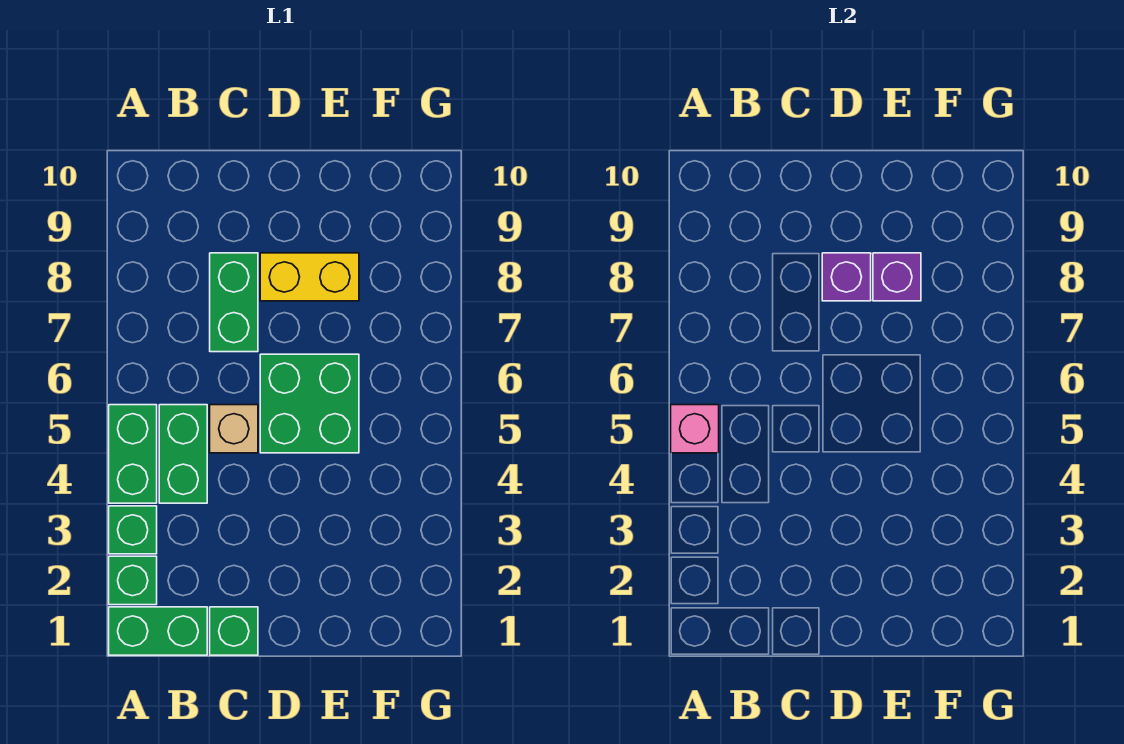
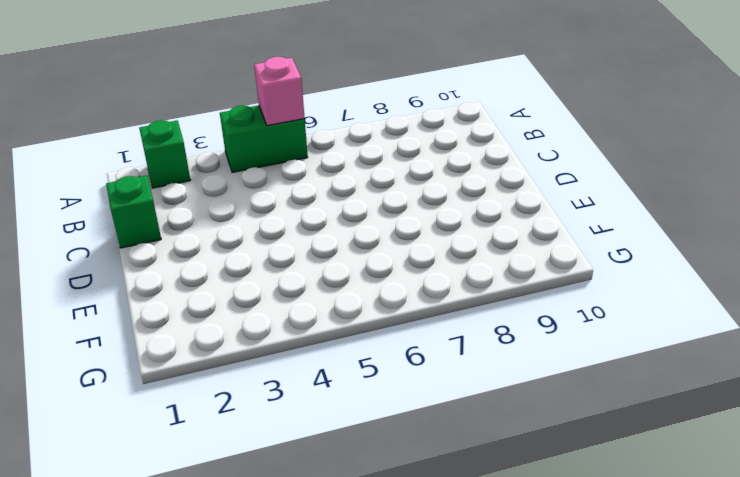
none -> green brick A1:B1 level 1
none -> green brick A3 level 1
none -> green brick B4:B5 level 1

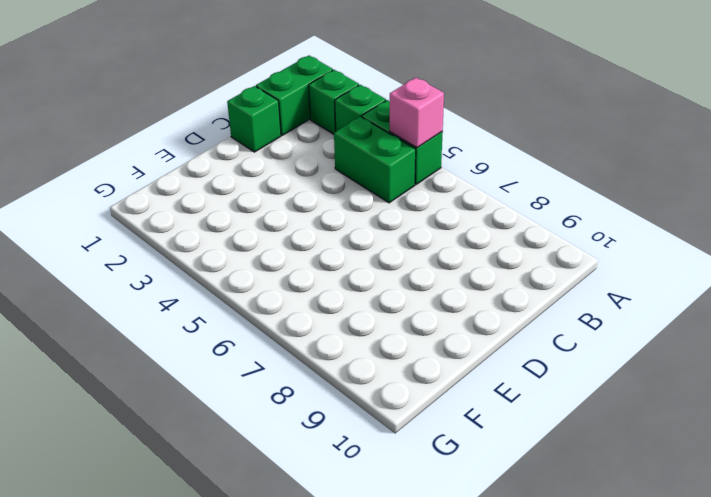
none -> tan brick C5 level 1
none -> green brick C7:C8 level 1
none -> green brick D5:E6 level 1

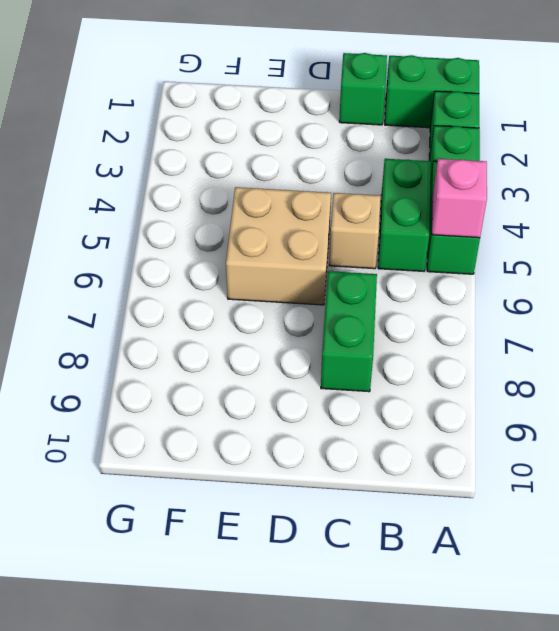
tan brick D5:E6 level 1 -> green brick D5:E6 level 1
none -> yellow brick D8:E8 level 1
none -> purple brick D8 level 2
none -> purple brick E8 level 2

